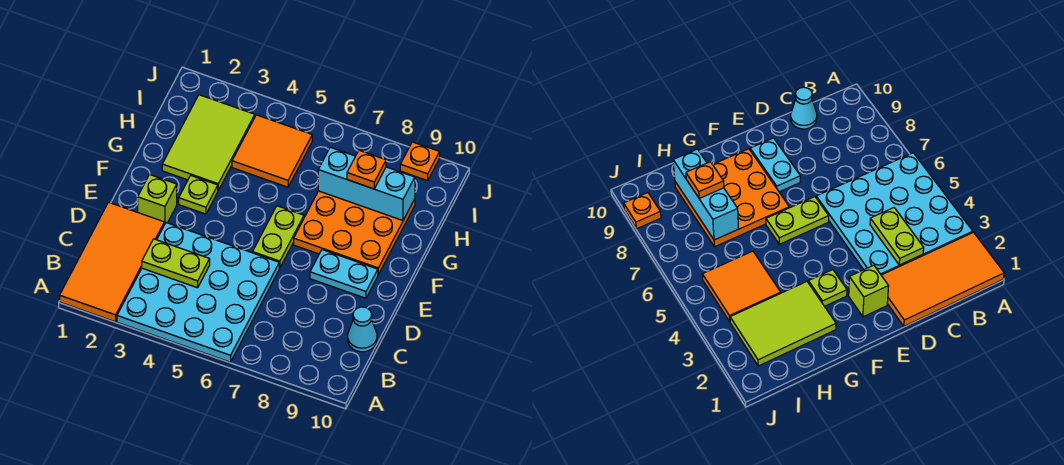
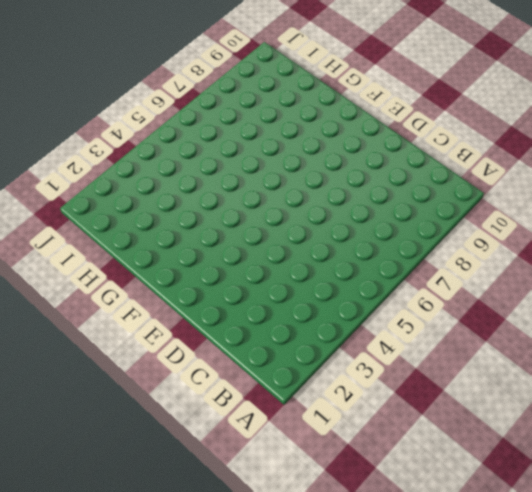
none -> orange tile A1:D2 level 1
none -> cyan plate A3:D6 level 1
none -> cyan cone C10 level 1

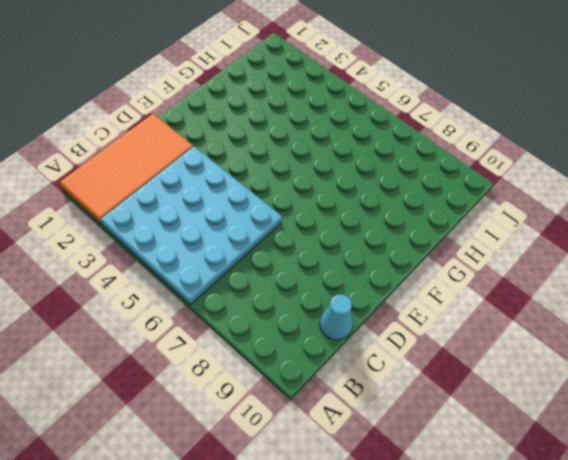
none -> lime brick E2 level 1
none -> lime plate E6:F6 level 1
none -> cyan plate E8:E9 level 1

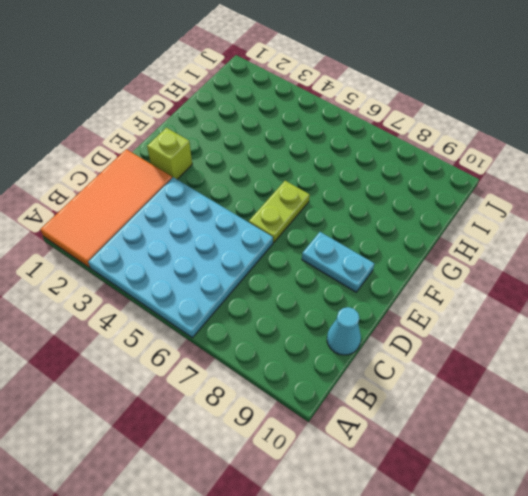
none -> lime plate F3 level 1
none -> orange plate F7:H9 level 1
none -> lime tile G2:I3 level 1

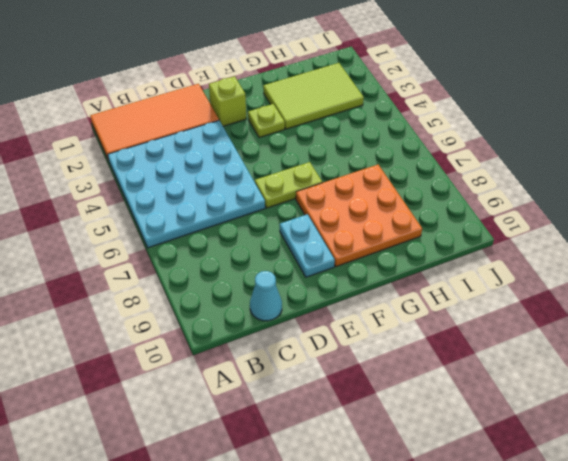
none -> orange tile H4:I5 level 1
none -> orange plate J9 level 1
none -> lime plate C3:C4 level 2

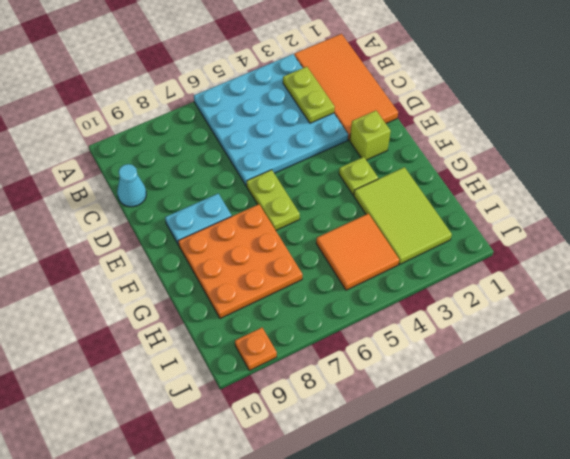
lime plate B3:C3 level 2 -> lime plate C3:C4 level 2
none -> cyan brick H7:H9 level 2
none -> orange plate H8 level 3

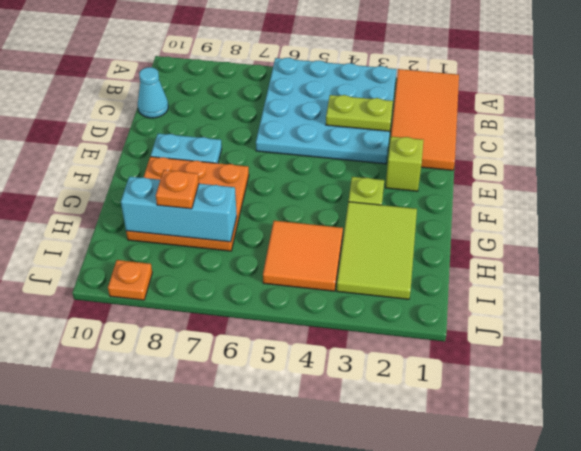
none -> lime plate E6:F6 level 1

